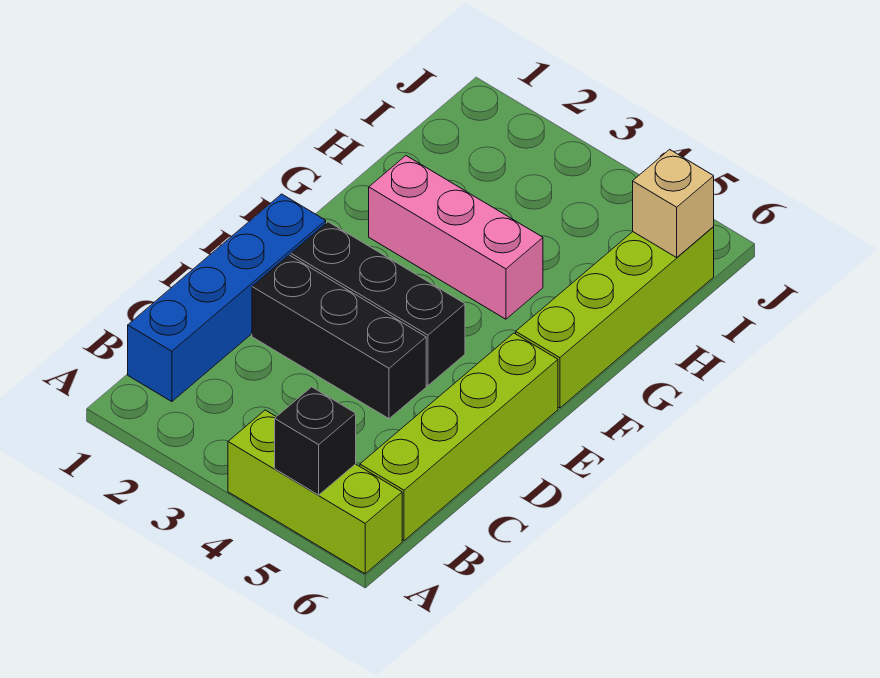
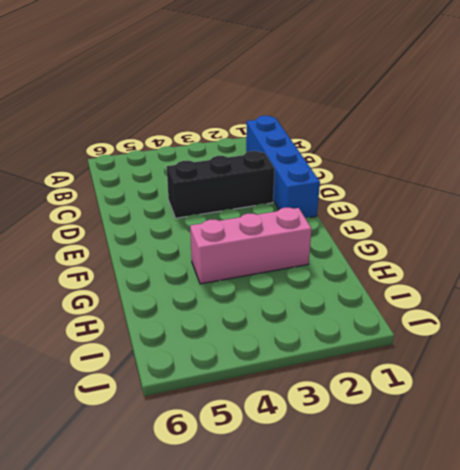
none -> lime brick A4:A6 level 1
none -> lime brick B6:E6 level 1

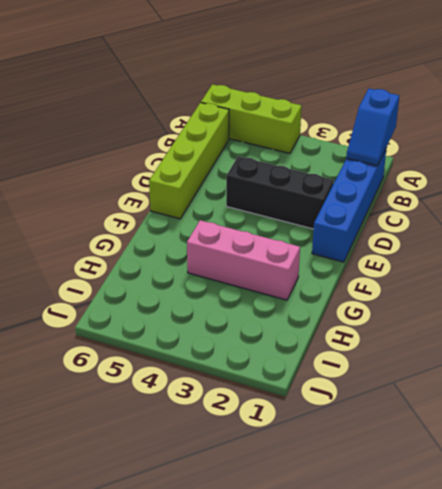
blue slope A1:B1 level 2 top A -> none
none -> black brick E2:E4 level 1
none -> lime brick F6:I6 level 1

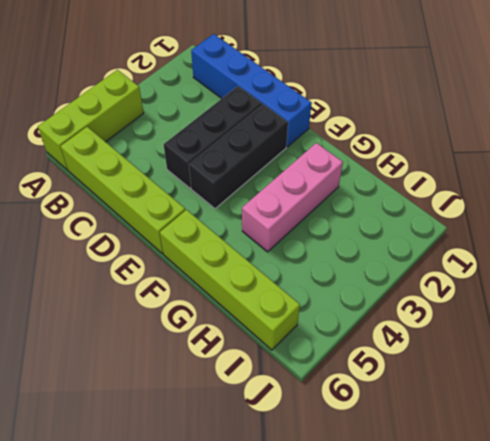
none -> black brick A5 level 2
none -> tan brick I6 level 2

